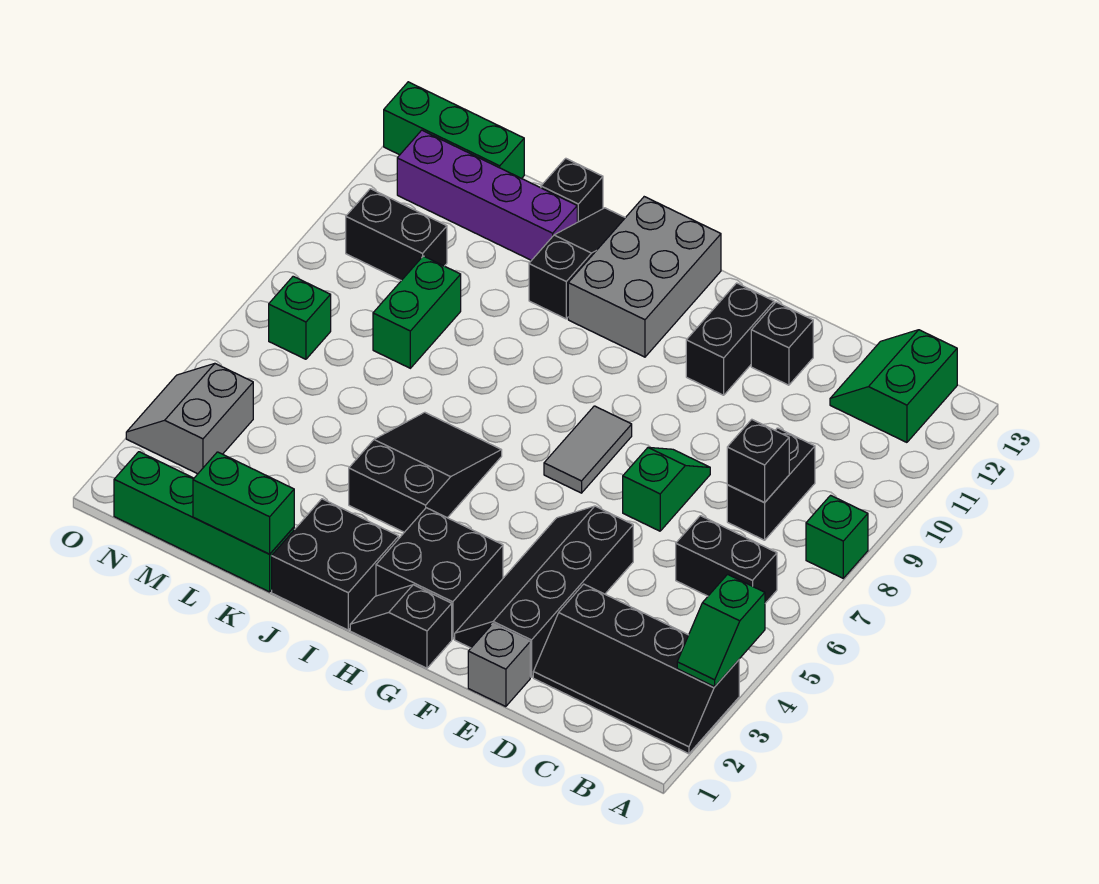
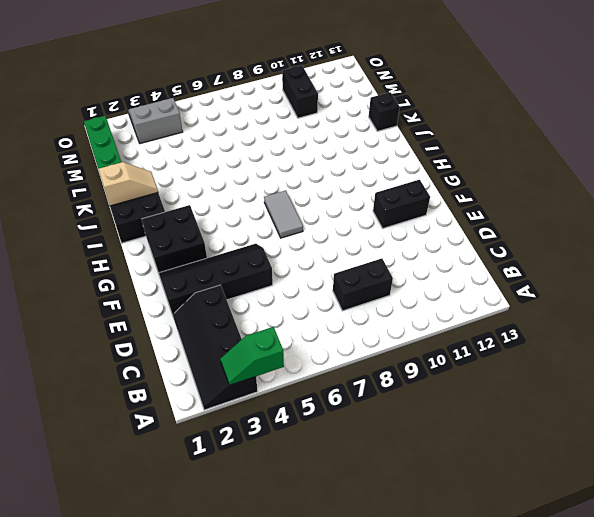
grey tile G7:H7 level 1 -> grey tile G7:G8 level 1
tan slope J1:J2 level 2 top 1 -> none
none -> green brick A8 level 1
none -> black brick B6:C6 level 1
none -> green slope B12:C13 level 1 top B

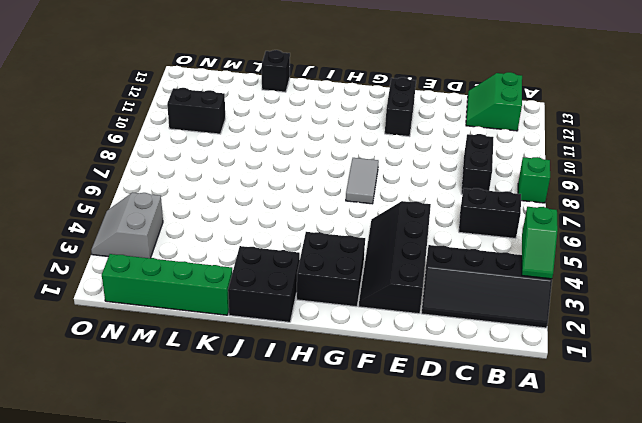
none -> grey brick E1 level 1
none -> green slope E7:E8 level 1 top 7
none -> black brick E12 level 1

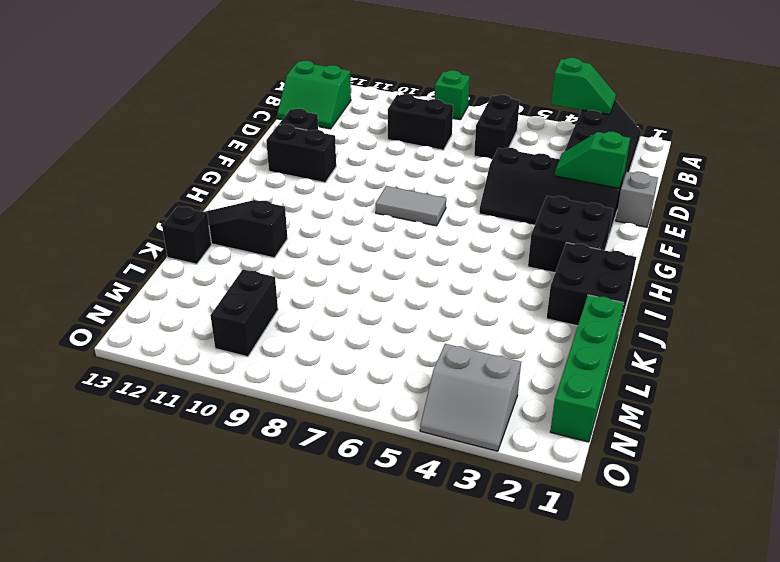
green slope E2:E3 level 2 top 2 -> green slope E7:E8 level 1 top 7
none -> black slope G1:H1 level 1 top G
none -> grey brick H11:I13 level 1
none -> black slope I4:J6 level 1 top 4

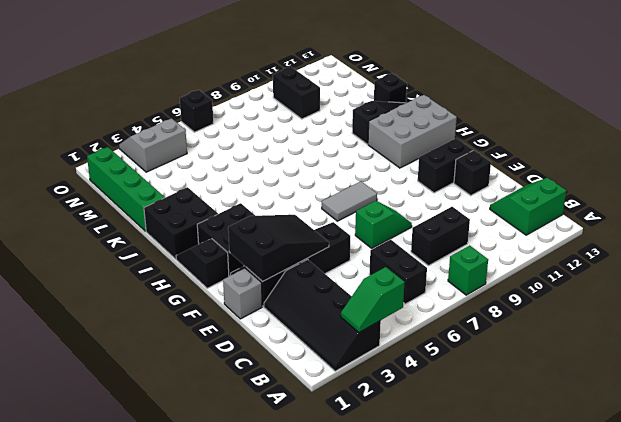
black slope E2:F4 level 2 top 2 -> black slope I4:J6 level 1 top 4
black brick O6 level 1 -> black brick C8 level 2
none -> purple brick K12:N12 level 1
none -> green brick L8:L9 level 1
none -> green brick M13:O13 level 1

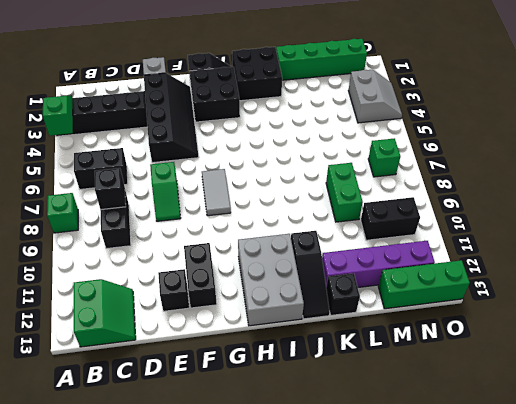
none -> black slope I4:J6 level 1 top 4
none -> green brick K1:L1 level 2

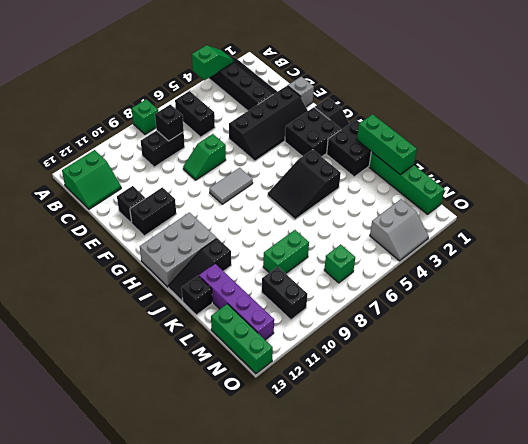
green brick J1:L1 level 2 -> green brick K1:L1 level 2

